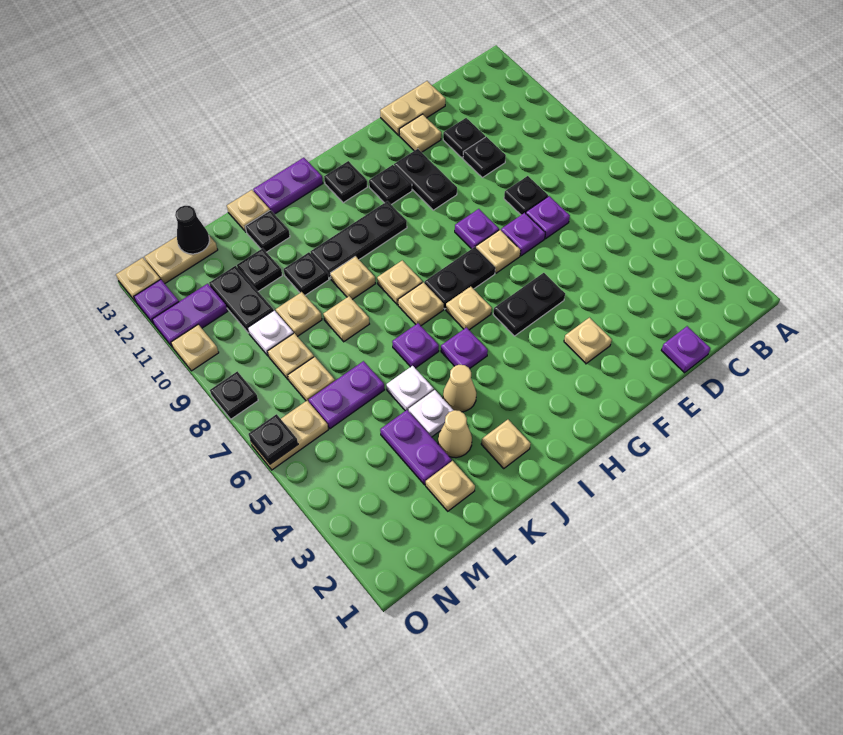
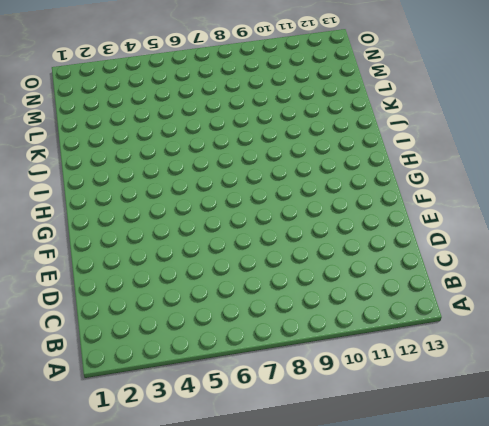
none -> purple plate D1 level 1
none -> purple plate D7 level 1
none -> black plate D8 level 1
none -> black plate D10 level 1

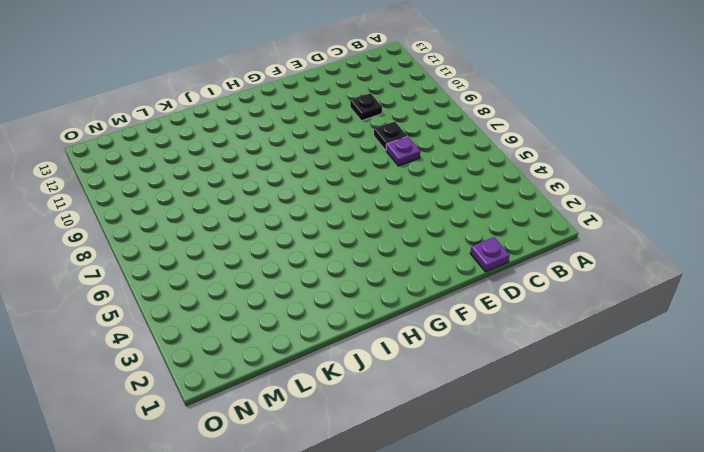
none -> black plate D11 level 1
none -> tan plate D13:E13 level 1
none -> purple plate E7 level 1
none -> tan plate E12 level 1

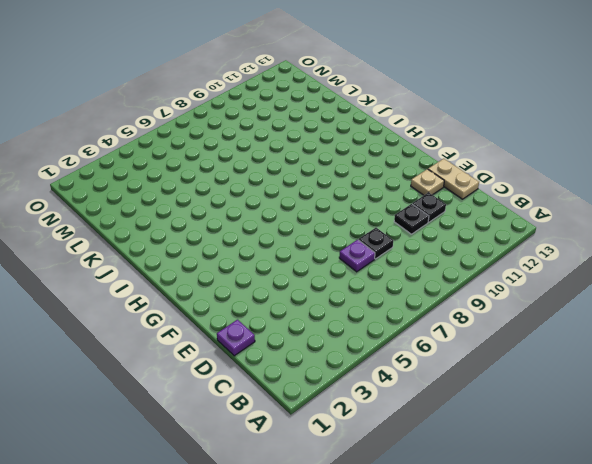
none -> purple plate E7 level 1
none -> tan plate F3 level 1
none -> black plate F5:G5 level 1
none -> tan plate F7 level 1

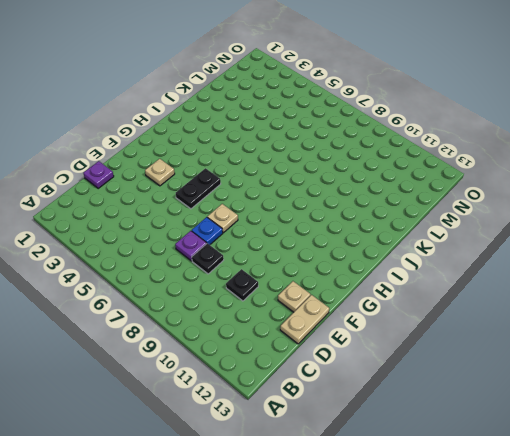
blue plate E7 level 1 -> purple plate E7 level 1
none -> black plate D11 level 1
none -> purple plate F8 level 1
none -> black plate F10:F11 level 1
none -> black plate G7:H7 level 1

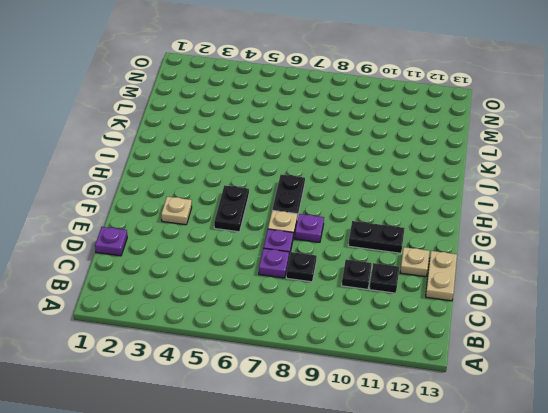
none -> black plate G11 level 1
none -> tan plate H6 level 1
none -> black plate H10:J10 level 1
none -> black plate H12 level 1

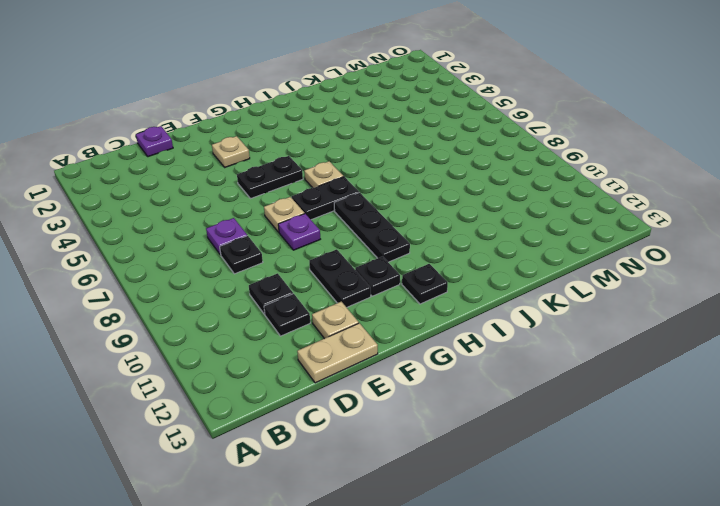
black plate H8:H10 level 1 -> black plate H10:J10 level 1
none -> purple plate E7 level 1
none -> purple plate I5 level 1
none -> tan plate I7 level 1
none -> tan plate I8 level 1

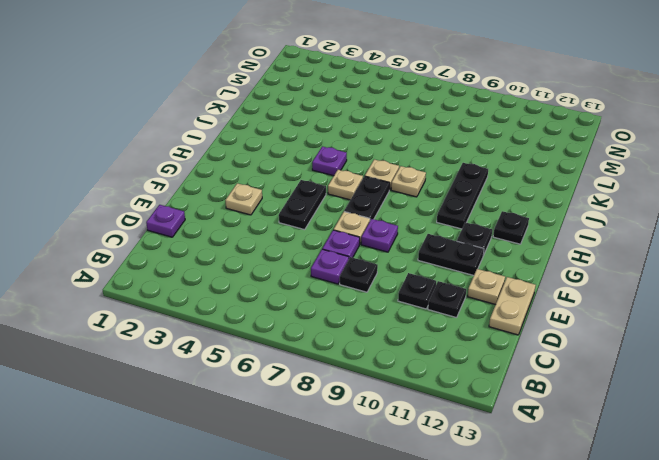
none -> purple plate I13:J13 level 1
none -> tan plate J2 level 1
none -> tan cone J4 level 1
none -> purple plate J6 level 1

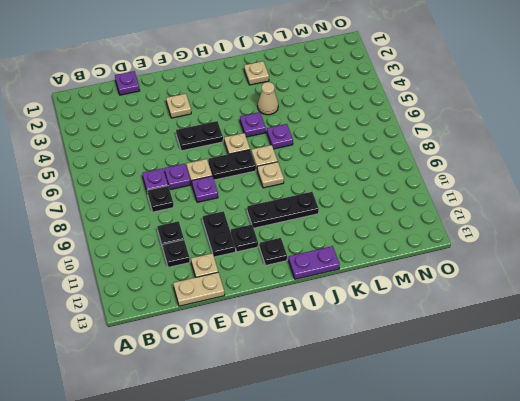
none -> tan plate J9 level 1
none -> tan cone K3 level 1
none -> white plate K4 level 1
none -> white plate K5 level 1

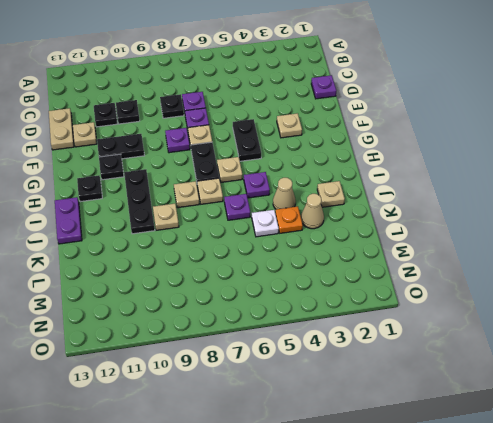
orange plate K4 level 1 -> white plate K4 level 1
none -> tan plate K8 level 1
none -> black plate K10 level 1
none -> black plate K12 level 1
none -> tan plate K13 level 1

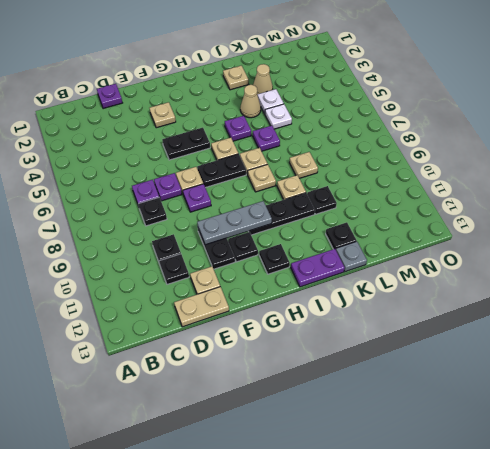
grey plate F10:H10 level 2 -> none
grey plate K13 level 1 -> tan plate K13 level 1
none -> tan plate L2 level 1
none -> purple plate L3:L4 level 1
none -> purple plate L6:M6 level 1
none -> tan plate L9 level 1

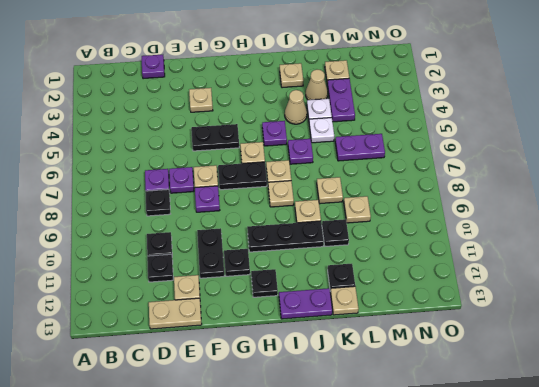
none -> black plate L11 level 1
none -> tan plate M7 level 1
none -> tan plate M8 level 1
none -> white plate M9 level 1

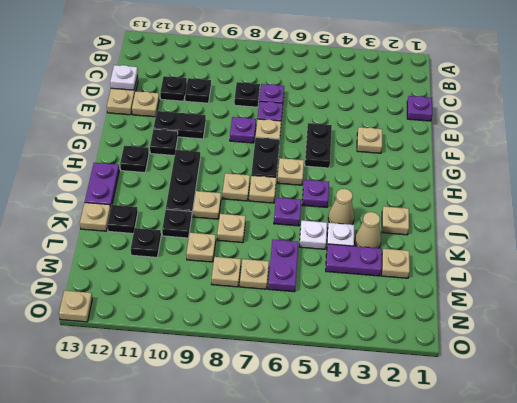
white plate D13 level 2 -> white plate M9 level 1
none -> black plate M10:M11 level 1
none -> tan plate M13:N13 level 1
none -> tan plate N6:O6 level 1
none -> purple plate N11:O11 level 1

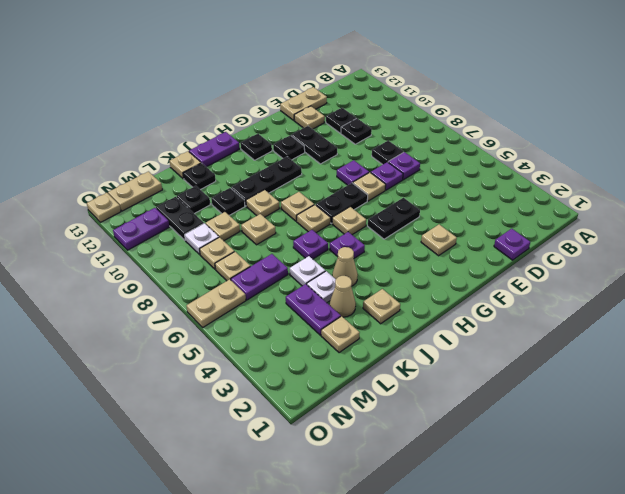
none -> black plate O8 level 1
none -> tan plate O10 level 1
none -> purple plate O12 level 1
none -> black cone M13 level 2

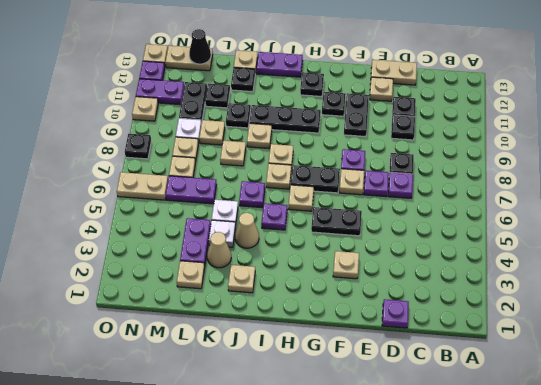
none -> black plate O6 level 2

